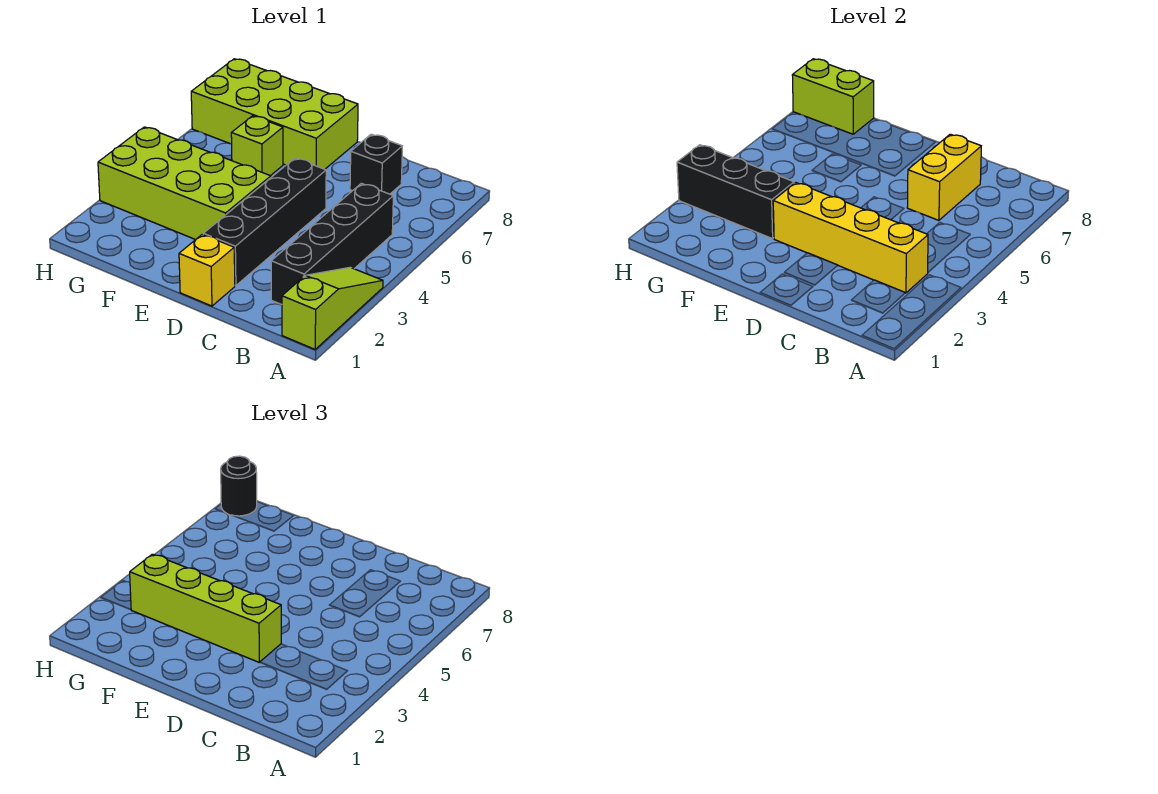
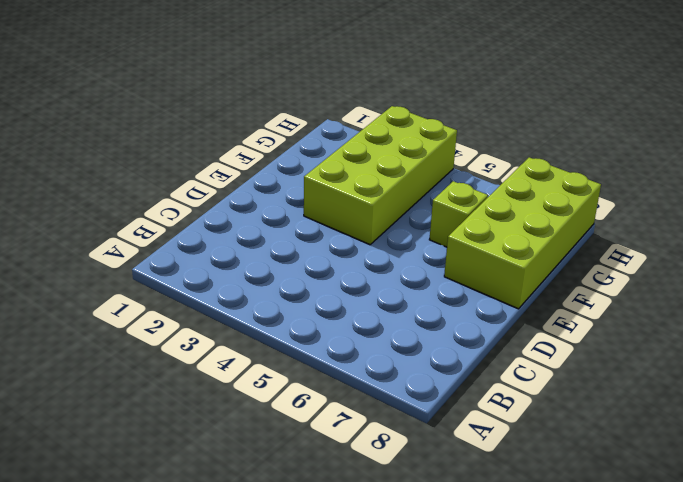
none -> lime slope A1:A3 level 1 top 1
none -> black brick B2:B5 level 1
none -> black brick C7 level 1

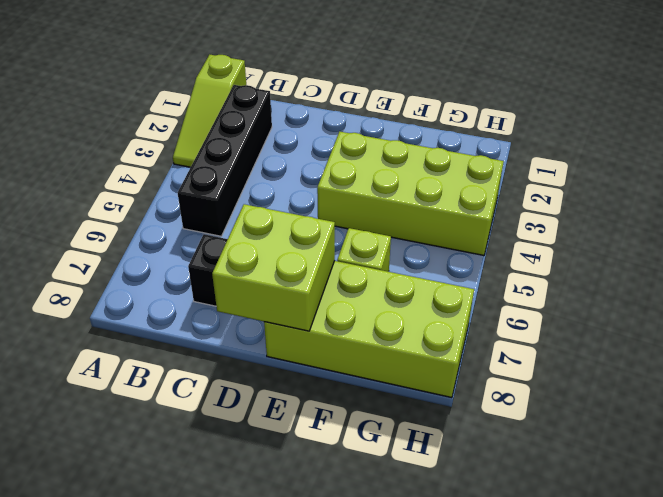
lime brick D7:E8 level 2 -> none
none -> yellow brick D1 level 1
none -> black brick D2:D5 level 1
none -> yellow brick B3:E3 level 2

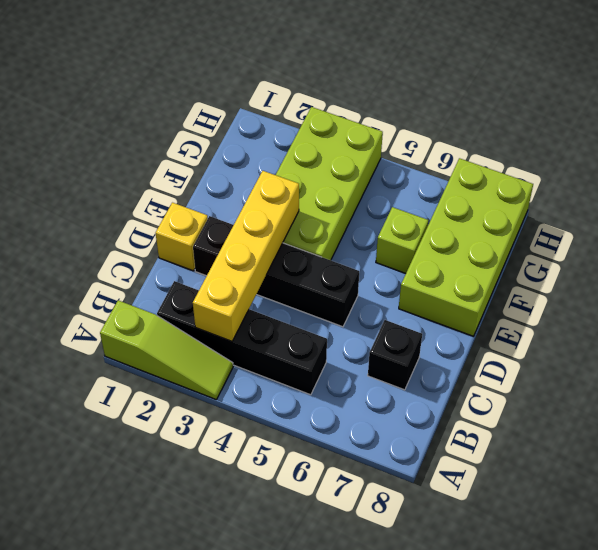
none -> yellow brick C6:C7 level 2
none -> black brick F3:H3 level 2
none -> lime brick G8:H8 level 2

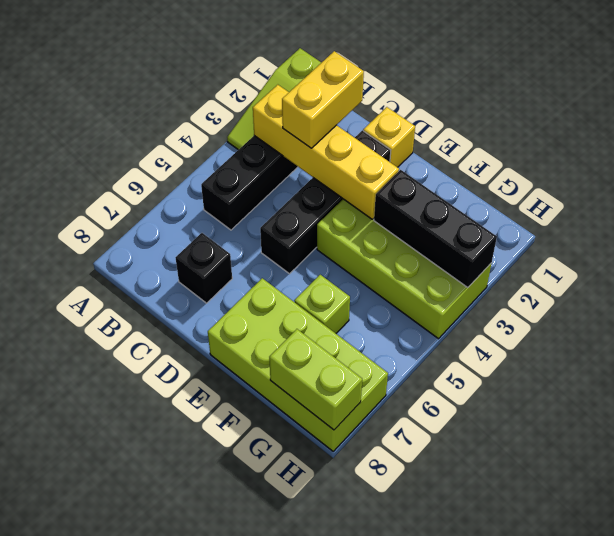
yellow brick C2:C3 level 3 -> yellow brick C6:C7 level 2
none -> lime brick D3:G3 level 3
none -> black round brick H8 level 3

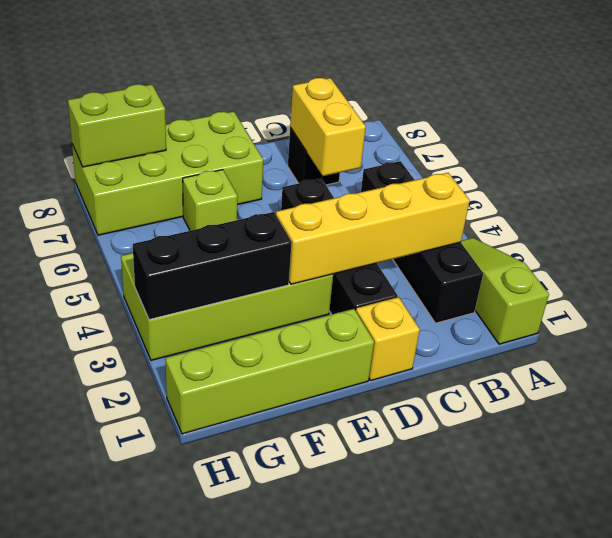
lime brick E1:H1 level 1 -> lime brick D3:G3 level 3
none -> black round brick H8 level 3

